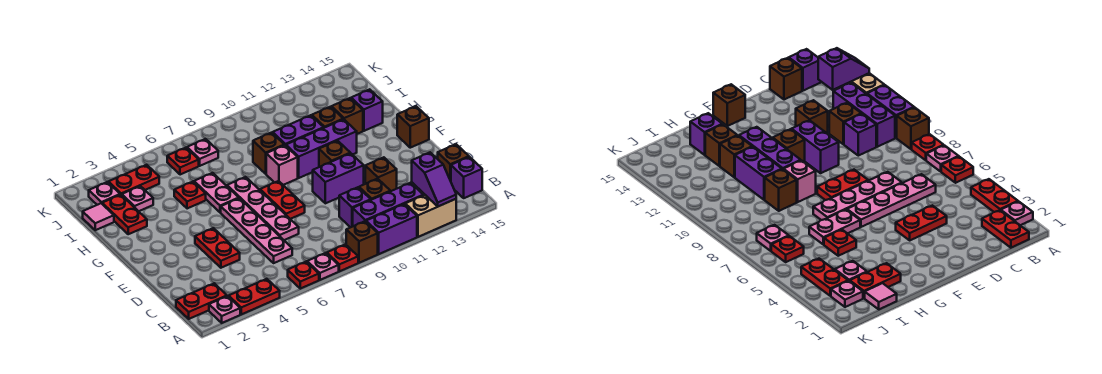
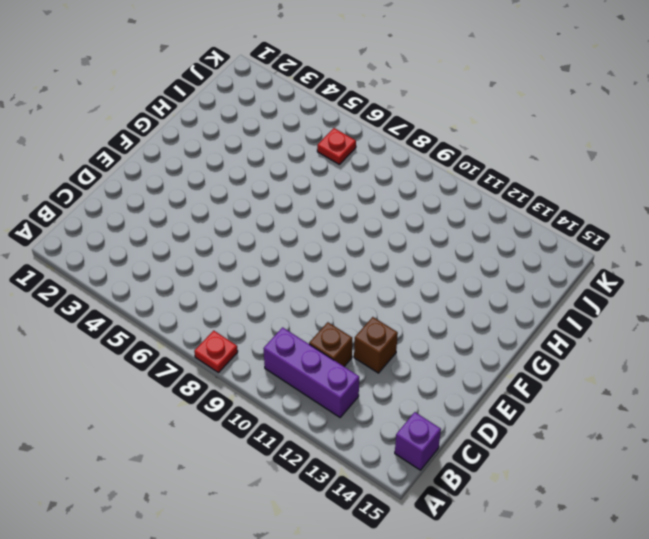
none -> pink plate A2 level 1
none -> red plate A3:A4 level 1
none -> red plate A6 level 1
none -> pink plate A7 level 1

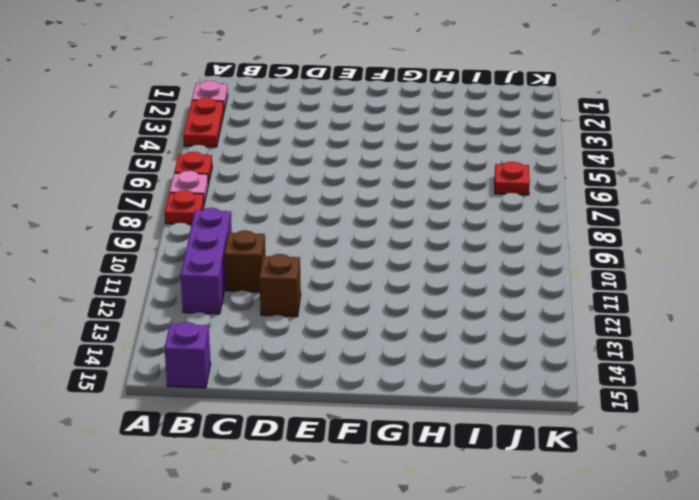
none -> brown brick A9 level 1
none -> purple brick A10:A11 level 1
none -> tan brick A12:A13 level 1
none -> red plate B1:B2 level 1

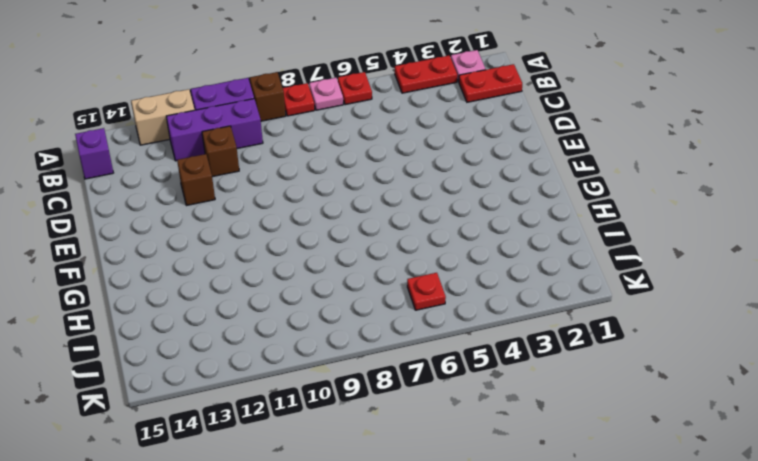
none -> pink plate C6:F6 level 1
none -> purple brick C10 level 1
none -> brown brick C15 level 1
none -> red plate D4:E4 level 1

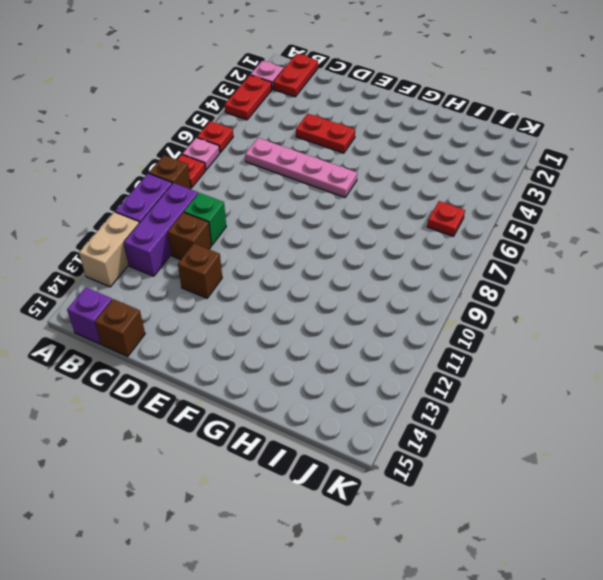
green brick C10 level 1 -> purple brick C10 level 1
none -> pink plate D7:G7 level 1
none -> red plate E8:F8 level 1
none -> purple brick E10:E11 level 1
none -> brown brick F11 level 1

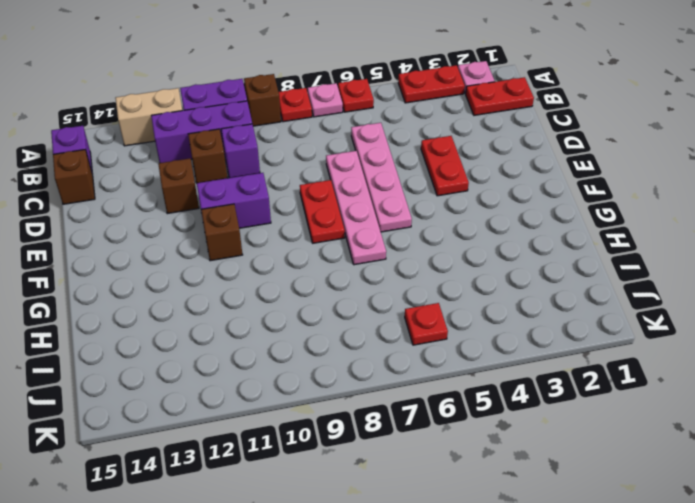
none -> brown brick F15 level 1
none -> pink plate G6:H6 level 1
none -> pink brick G9 level 1
none -> purple brick G10:G12 level 1

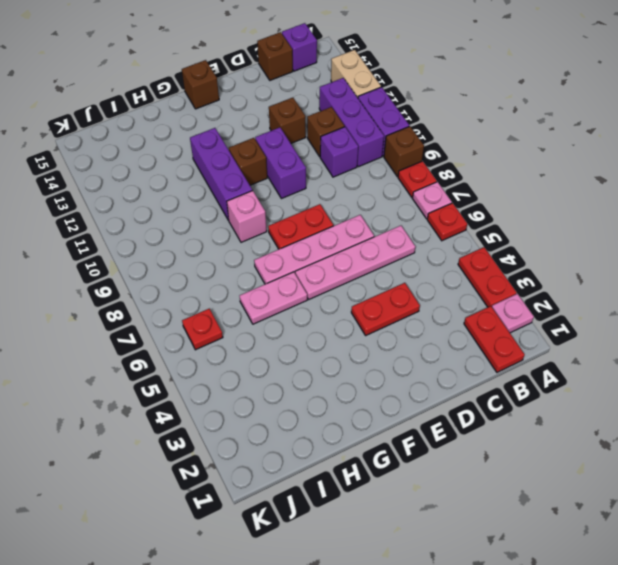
none -> red plate H2:I2 level 1
none -> red plate H5 level 1
none -> brown brick H9 level 1
none -> purple brick H10:H11 level 1

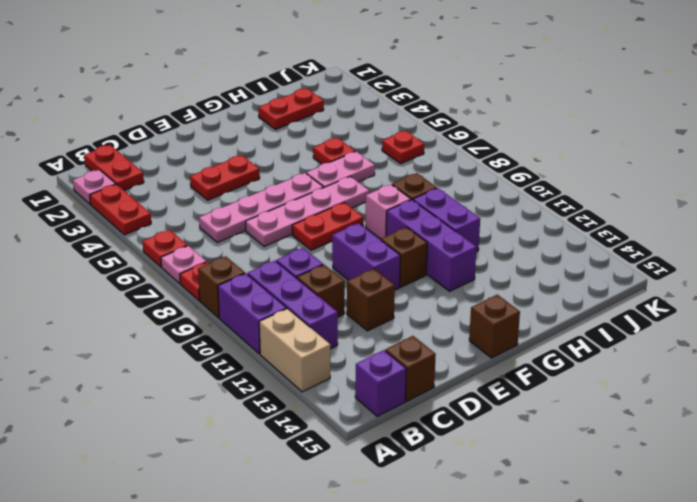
none -> brown brick H12 level 1
none -> brown brick H13 level 1
none -> purple brick H14 level 1
none -> pink tile I1 level 1

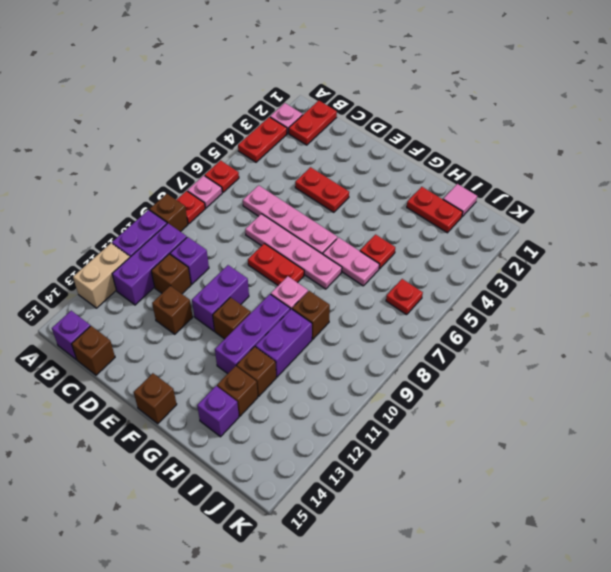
none -> pink plate I3 level 1
none -> pink plate J2 level 1
none -> red plate J3:J4 level 1
none -> pink plate J7 level 1

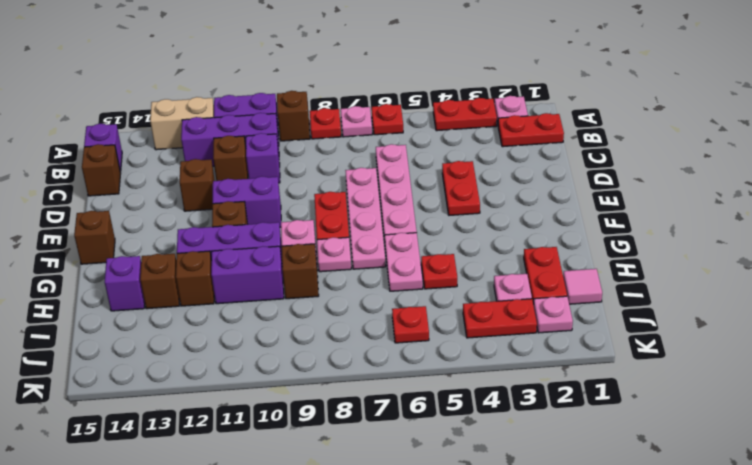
pink plate G8 level 1 -> pink plate J7 level 1
none -> purple slope A13:B13 level 2 top B

